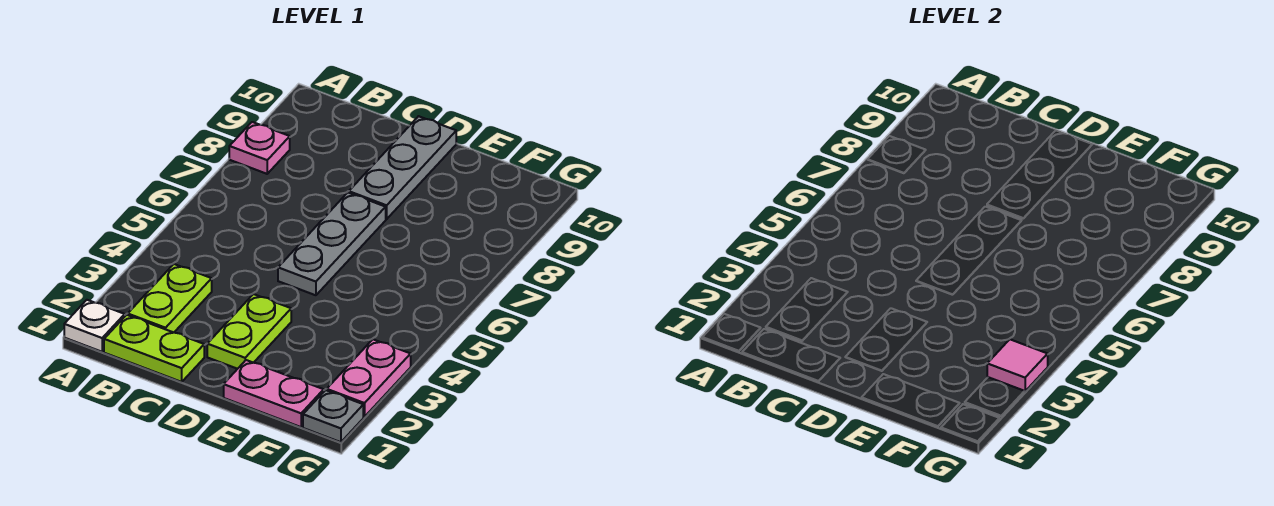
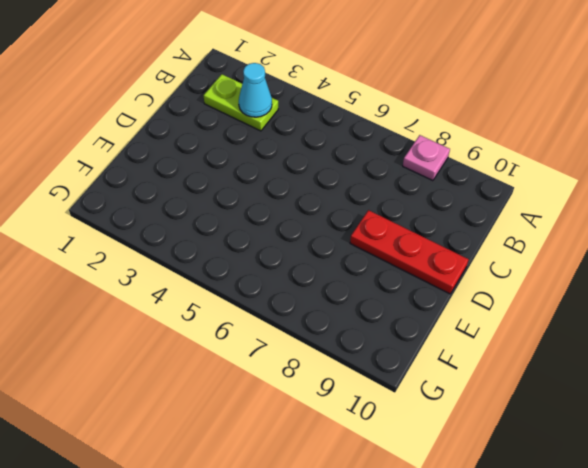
cyan cone B3 level 2 -> none
red plate D8:D10 level 1 -> grey plate D8:D10 level 1
none -> white plate A1 level 1
none -> lime plate B1:C1 level 1

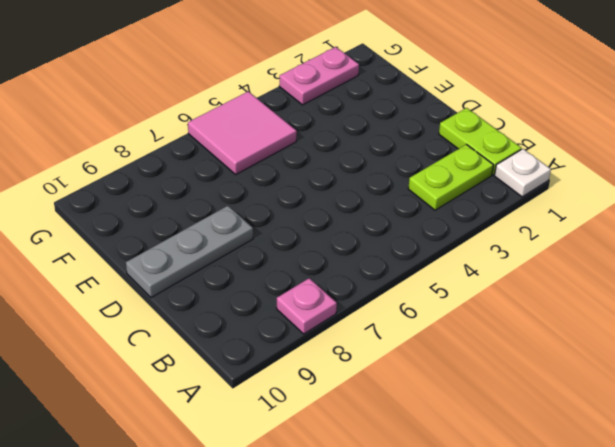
pink tile F5:G6 level 1 -> none
none -> lime plate D2:D3 level 1
none -> grey plate D5:D7 level 1

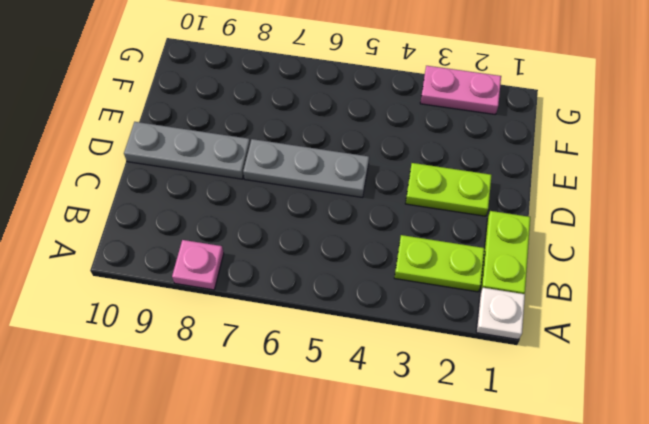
none -> pink plate E1:F1 level 1
none -> grey plate G1 level 1

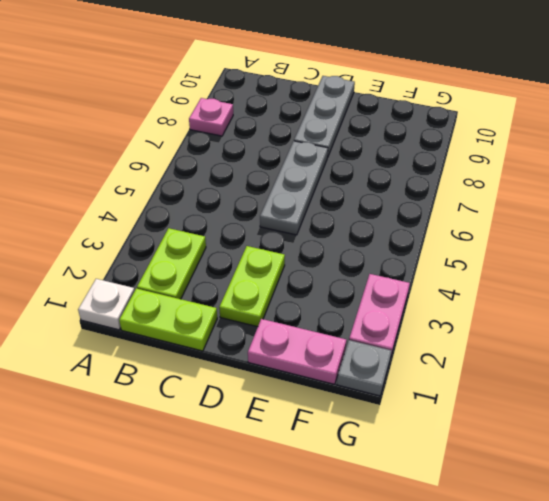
none -> pink tile G3 level 2

